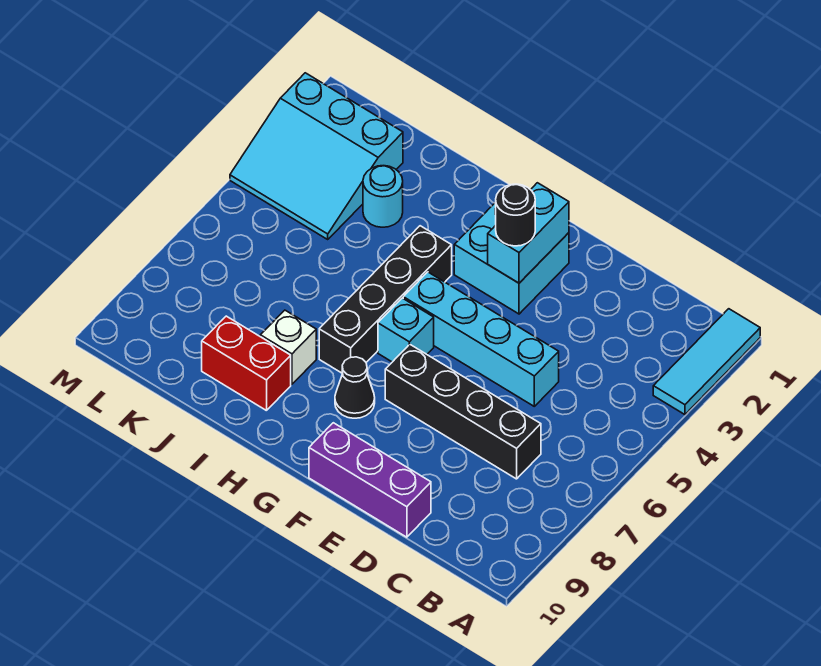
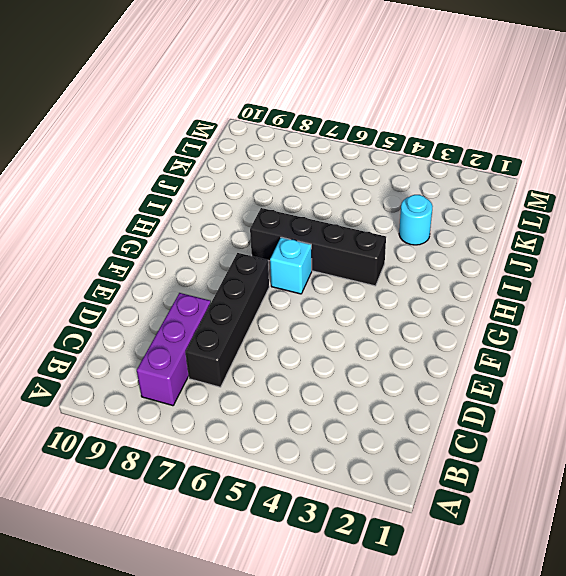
purple brick B8:D8 level 1 -> purple brick D10:F10 level 1
none -> cyan tile A1:A3 level 1
none -> cyan brick D5:G5 level 1
none -> cyan brick F2:G3 level 1

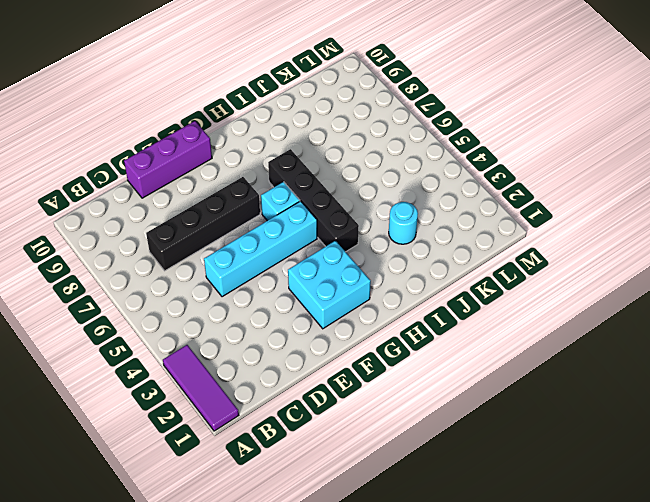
purple tile A1:A3 level 1 -> cyan tile A1:A3 level 1
none -> black cone G8 level 1
none -> white brick I8 level 1
none -> red brick I9:J9 level 1

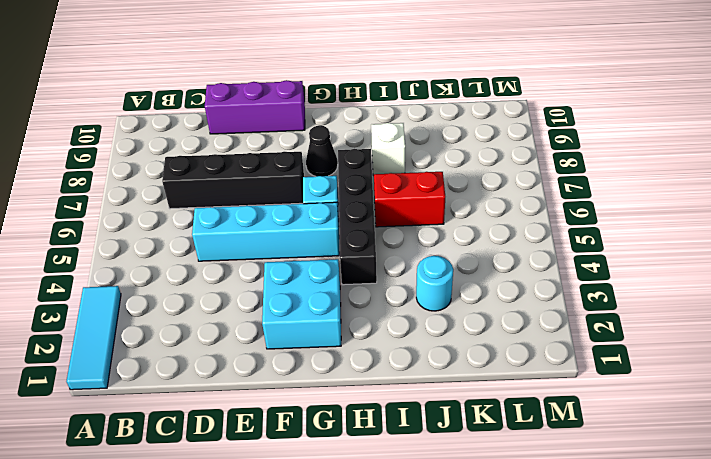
red brick I6:J6 level 1 -> red brick I9:J9 level 1
none -> cyan slope K2:M4 level 1 top 2
none -> cyan brick F2:F3 level 2
none -> black round brick F3 level 3

